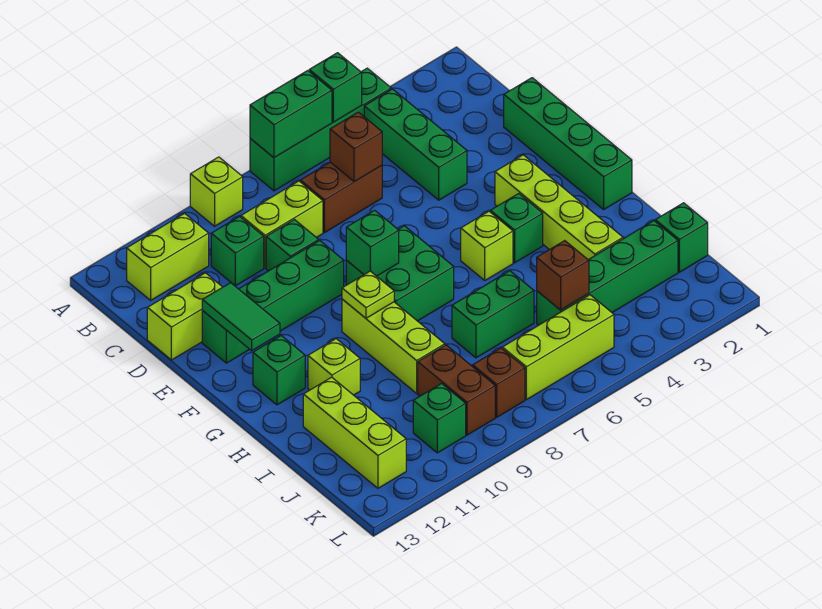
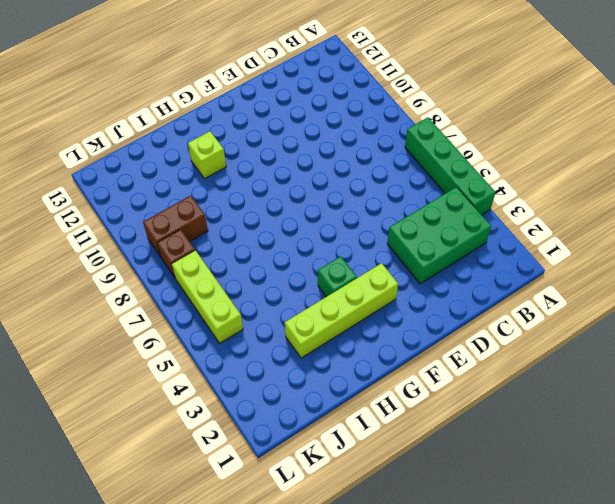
green brick B3:D4 level 1 -> green brick B4:D4 level 1
none -> lime brick A9 level 1
none -> lime brick B11:B12 level 1
none -> brown brick C6:C7 level 1
none -> lime brick C8:C9 level 1

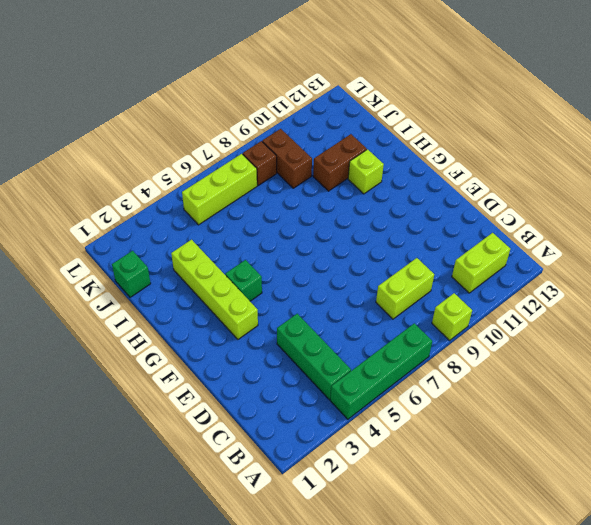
brown brick I10:I11 level 1 -> brown brick C6:C7 level 1
none -> green brick C10 level 1
none -> green brick D1:G1 level 1
none -> green brick D9 level 1
none -> lime brick D12:D13 level 1

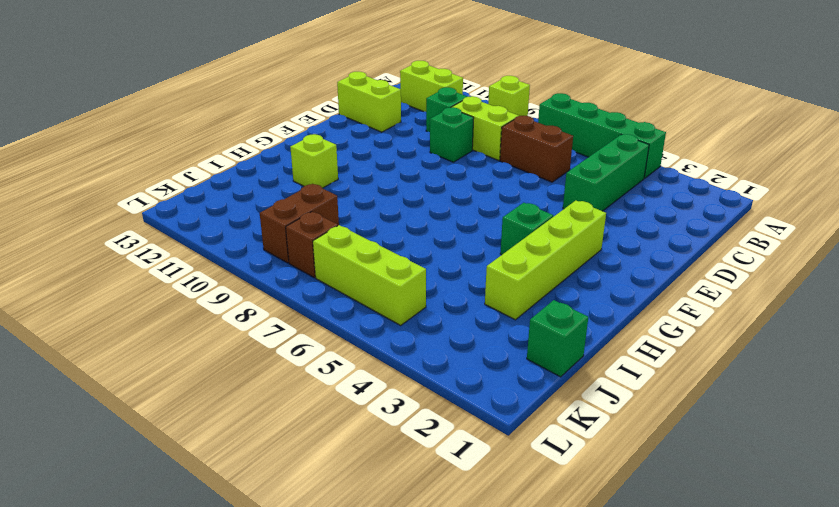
none -> green brick D1:G1 level 1
none -> green brick E9:E12 level 1
none -> green brick F7:G8 level 1
none -> lime brick G5 level 1

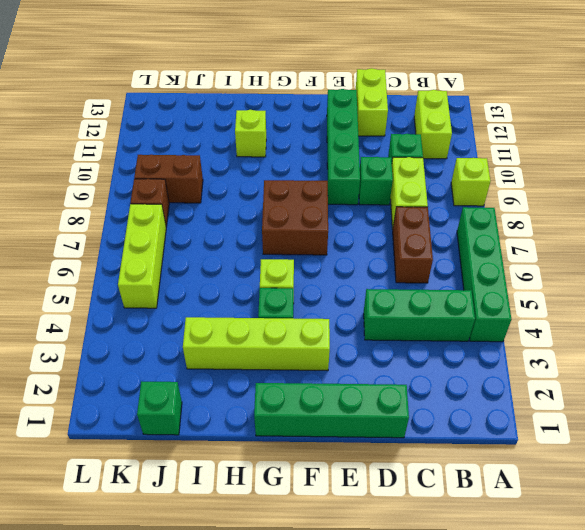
brown brick F7:G8 level 1 -> green brick F7:G8 level 1
none -> lime brick G9:I9 level 1
none -> green brick G12 level 1
none -> green brick I6:I7 level 1
none -> lime brick I12:K12 level 1

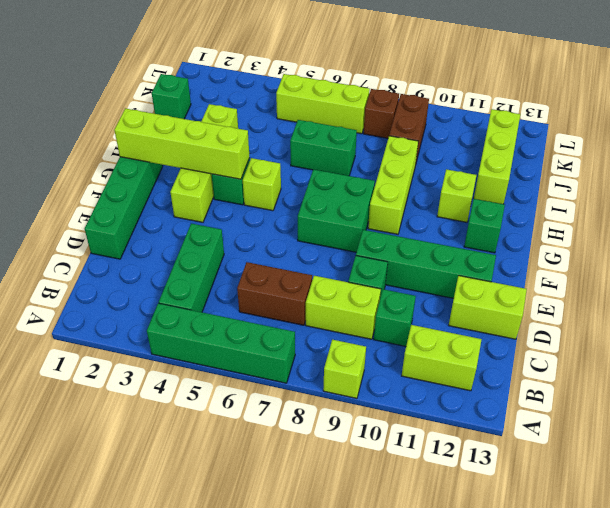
lime brick G1:G4 level 2 -> none
none -> green brick J2:J5 level 1
none -> green brick K10 level 1
none -> green brick A5 level 2
none -> green brick A6:A7 level 2

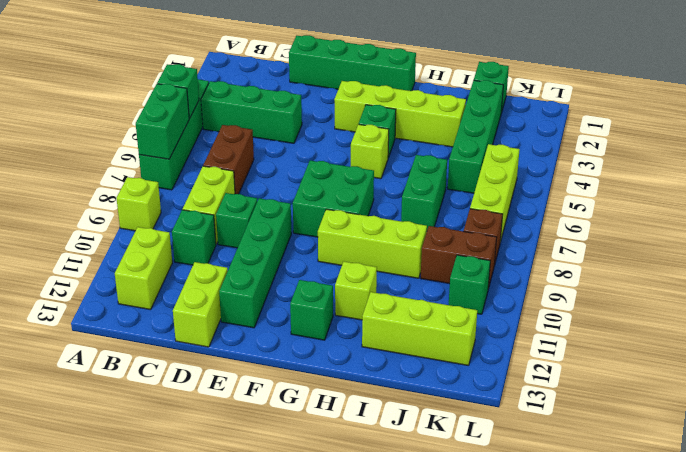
none -> brown brick C6 level 2
none -> green tile E12:F12 level 2
none -> green brick F8 level 2
none -> lime plate G9 level 2

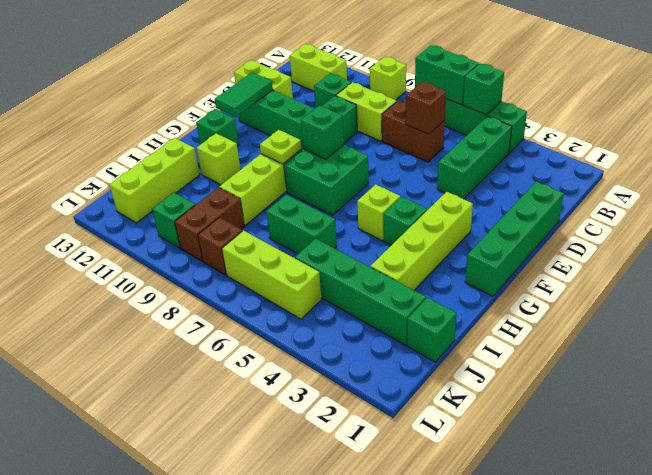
none -> brown brick J5 level 2

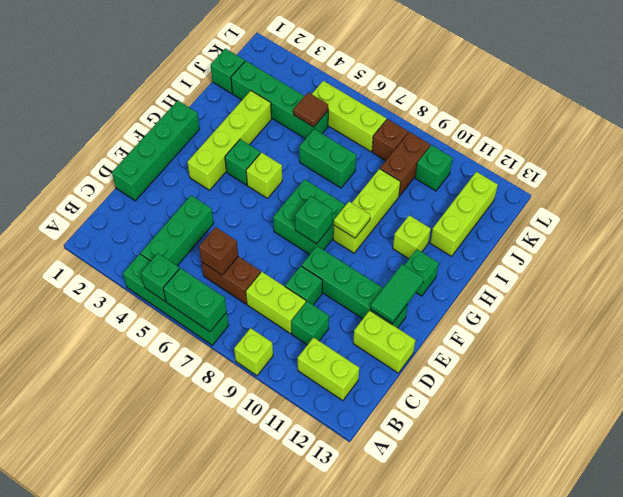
brown tile J5 level 2 -> brown brick J5 level 2

